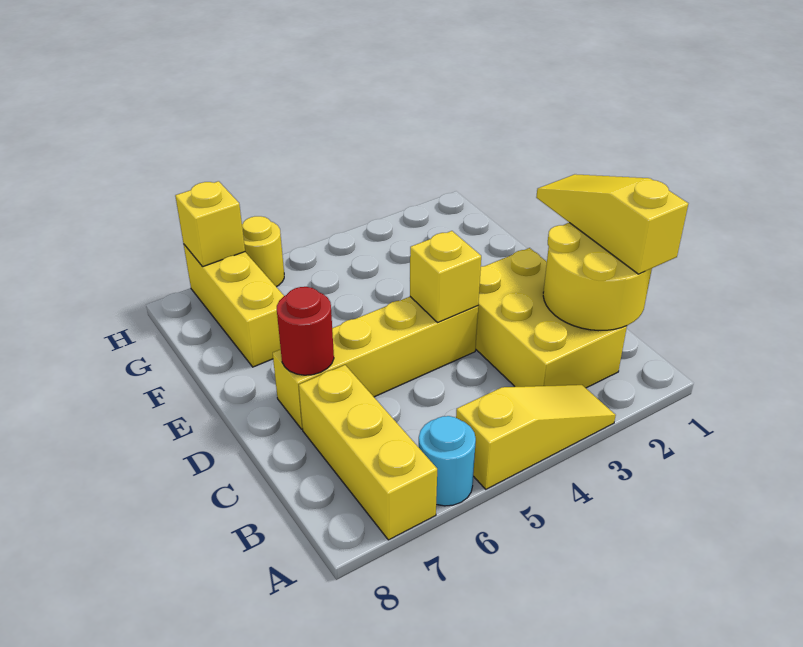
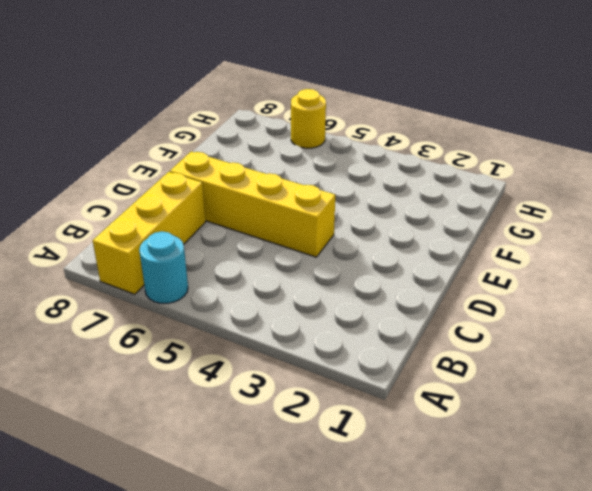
none -> yellow slope A3:A5 level 1 top 5
none -> yellow brick B2:D3 level 1
none -> yellow brick F7:H7 level 1

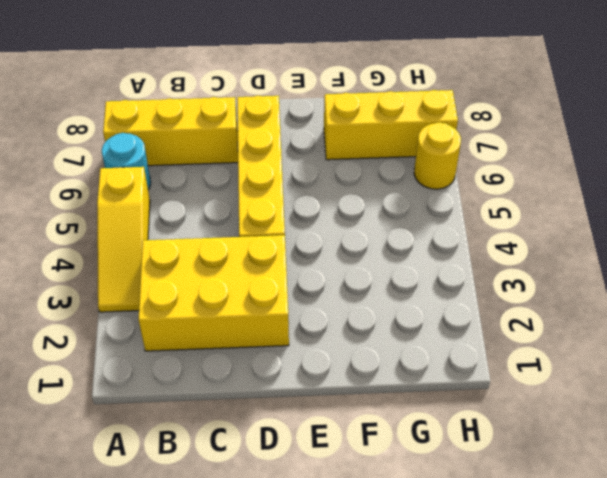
none -> yellow round brick B1:C2 level 2
none -> yellow brick D4 level 2
none -> red round brick D7 level 2

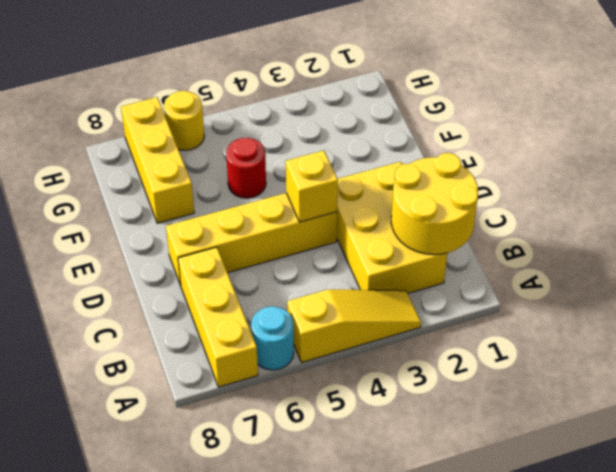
red round brick F5 level 1 -> red round brick D7 level 2
none -> yellow brick H7 level 2
none -> yellow slope B1:D1 level 3 top B

